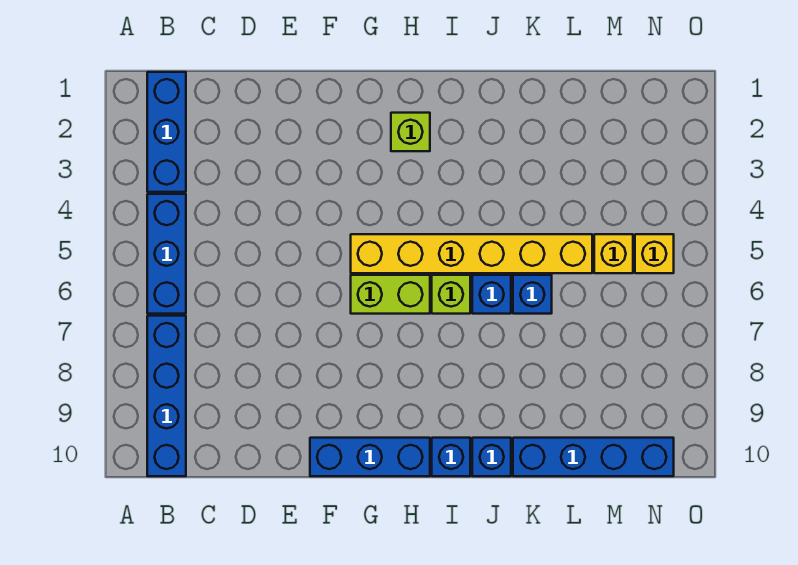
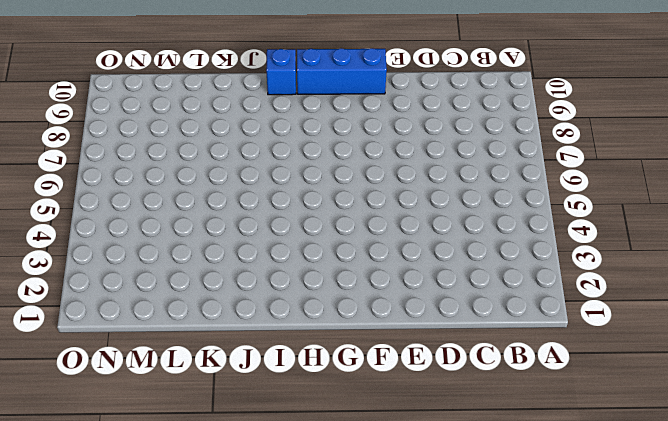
none -> blue brick B1:B3 level 1
none -> blue brick B4:B6 level 1
none -> blue brick B7:B10 level 1

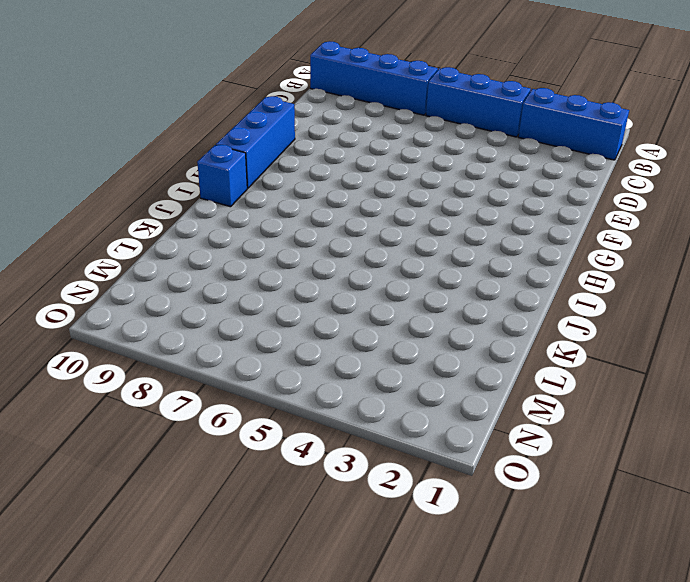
none -> yellow brick G5:L5 level 1
none -> lime brick G6:H6 level 1
none -> lime brick H2 level 1

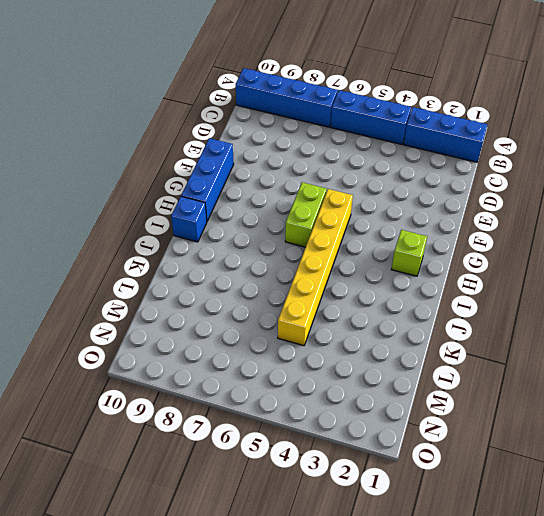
none -> lime brick I6 level 1
none -> blue brick J6 level 1
none -> blue brick J10 level 1

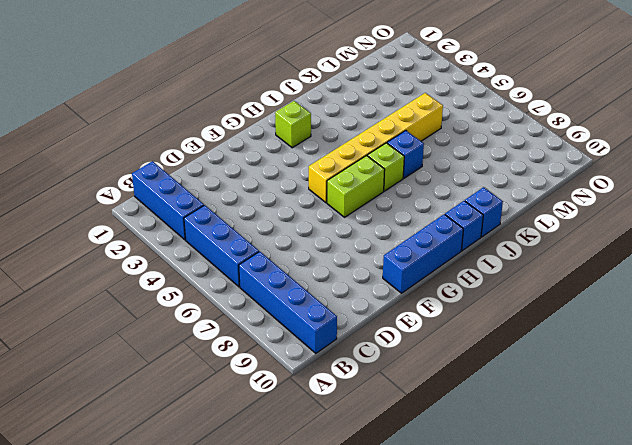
none -> blue brick K6 level 1
none -> blue brick K10:N10 level 1
none -> yellow brick M5 level 1

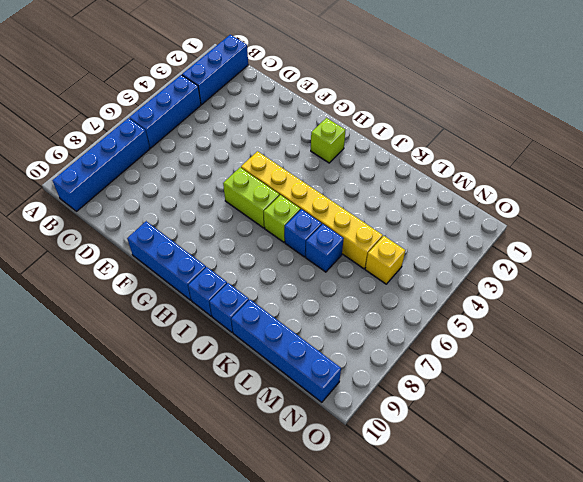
none -> yellow brick N5 level 1

